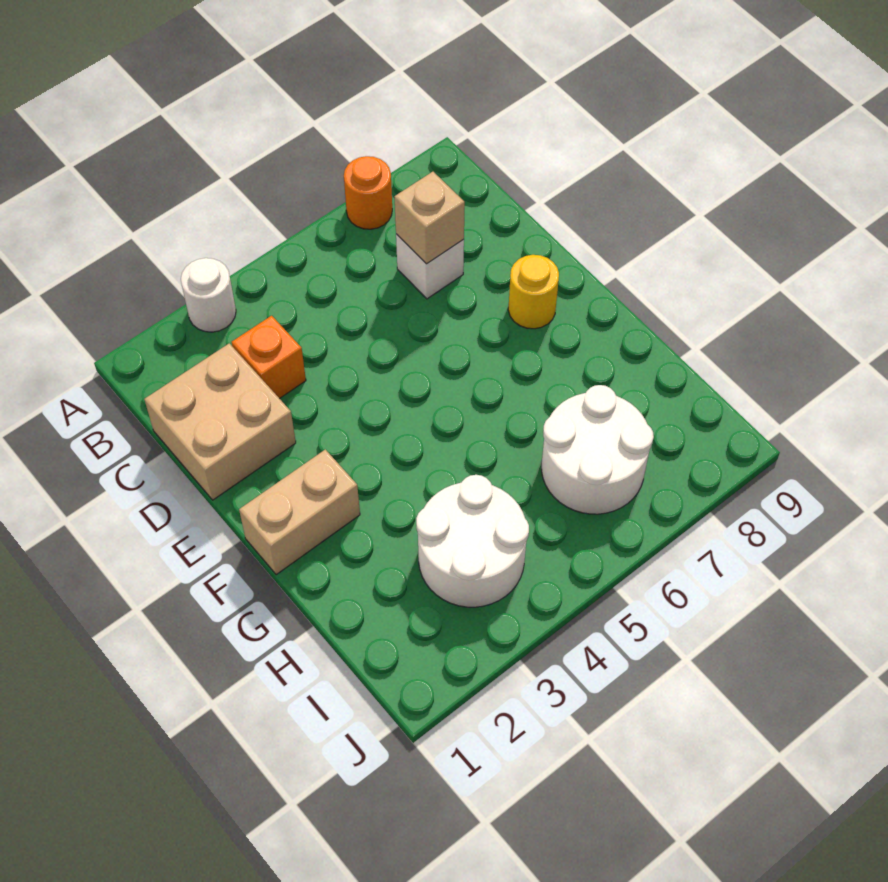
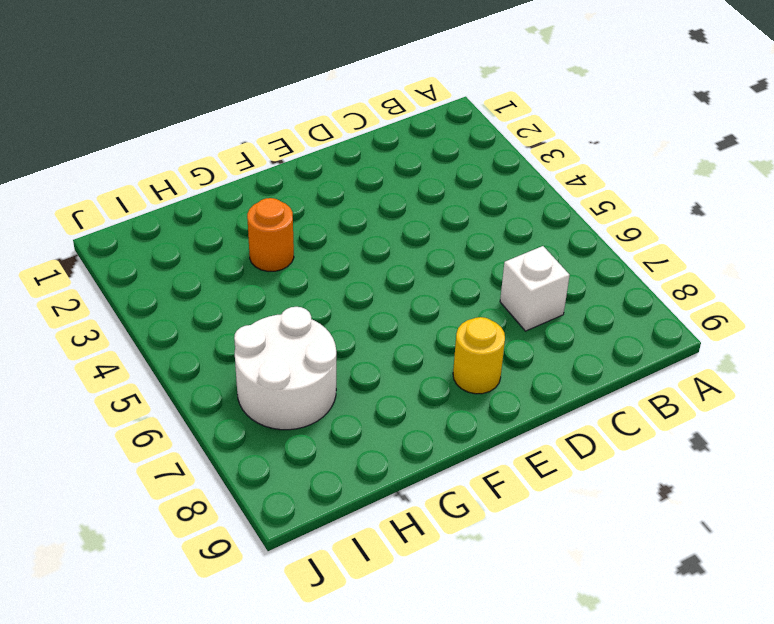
orange round brick G3 level 1 -> orange round brick A7 level 1
none -> white round brick A3 level 1
none -> tan brick C1:D2 level 1

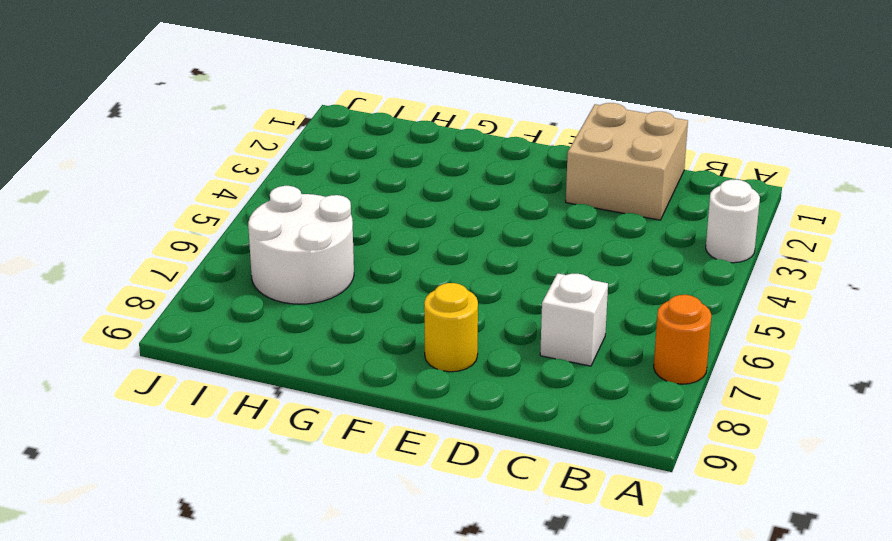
none -> orange brick C3 level 1
none -> tan brick F1:F2 level 1

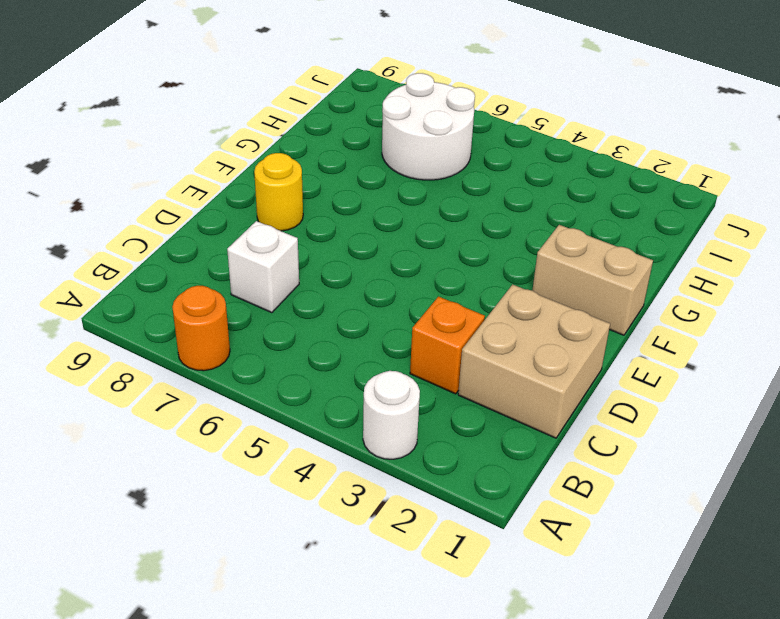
none -> white round brick H3:I4 level 1
none -> tan brick C7 level 2

